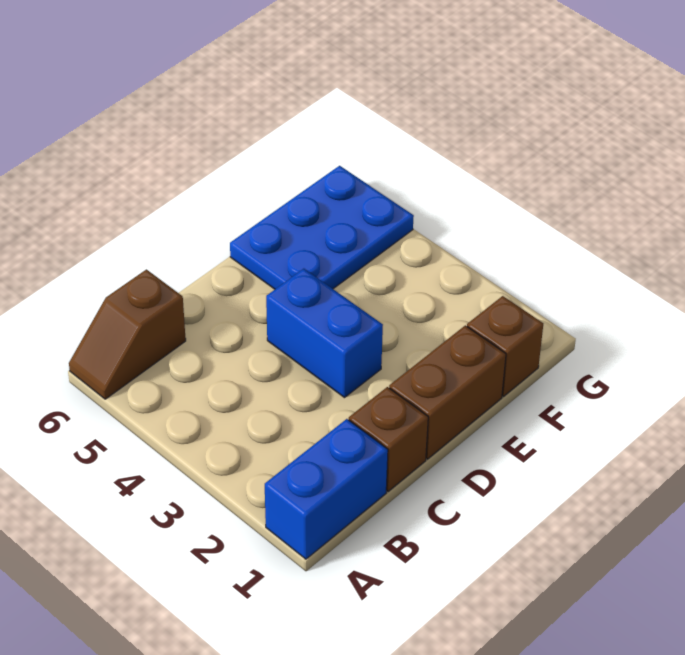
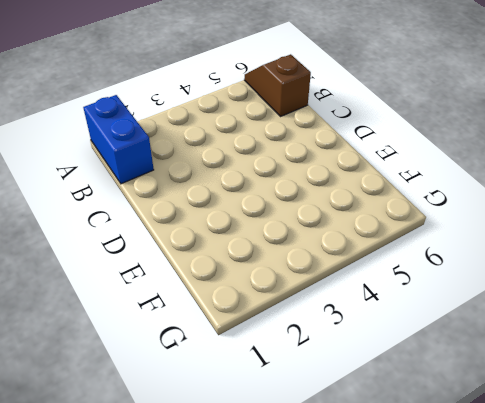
none -> brown brick C1 level 1
none -> brown brick D1:E1 level 1

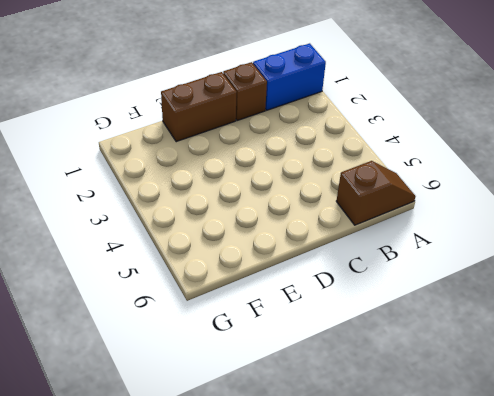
none -> blue brick D3:D4 level 1
none -> blue plate E5:G6 level 1

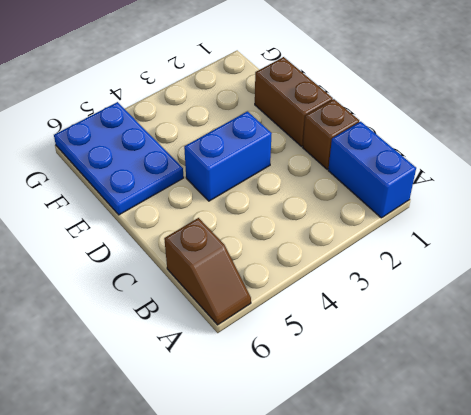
none -> brown brick F1 level 1

